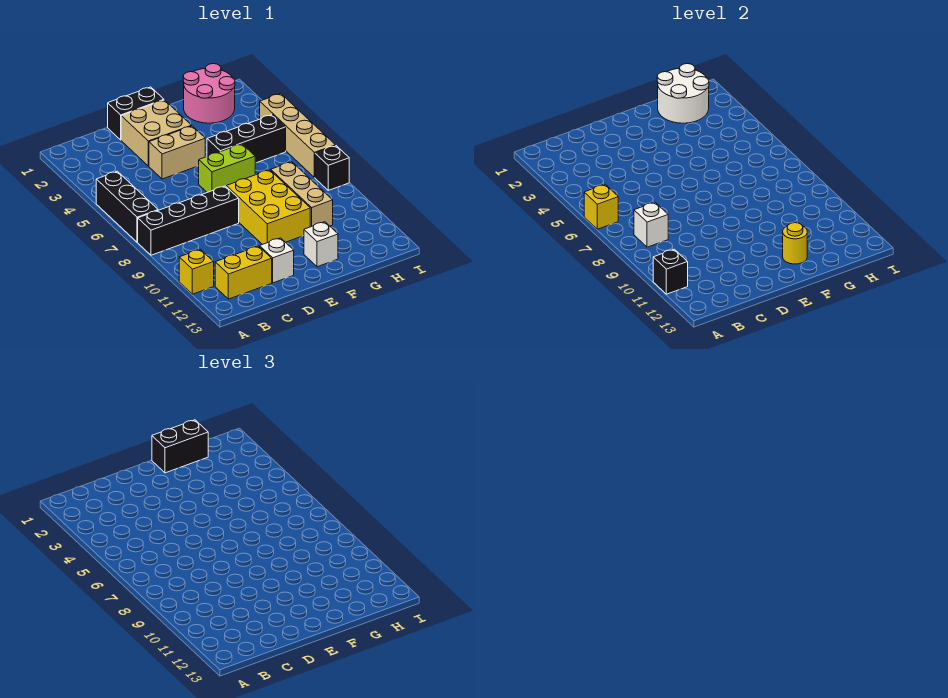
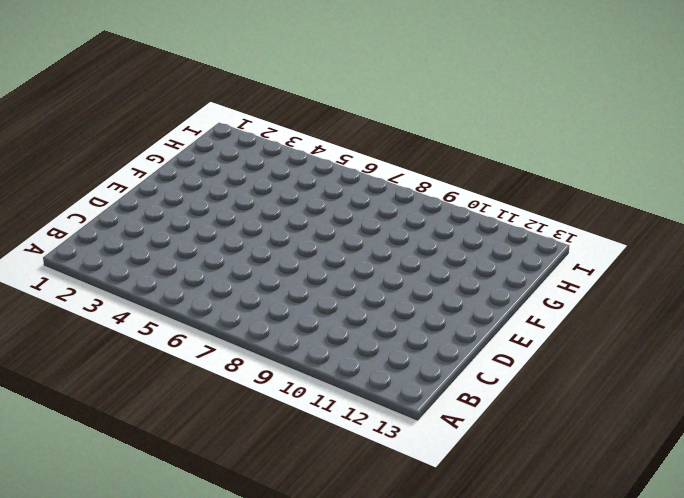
none -> black brick A5:A7 level 1
none -> black brick A8:D8 level 1
none -> yellow brick A11 level 1

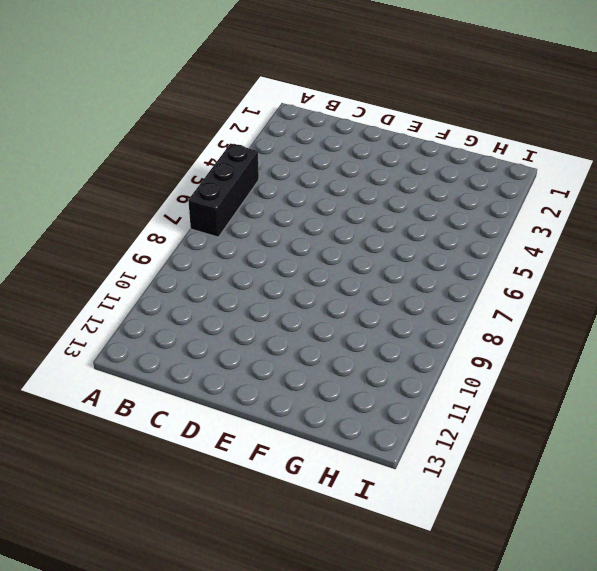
none -> black brick A8:D8 level 1
none -> yellow brick A11 level 1
none -> yellow brick B12:C12 level 1

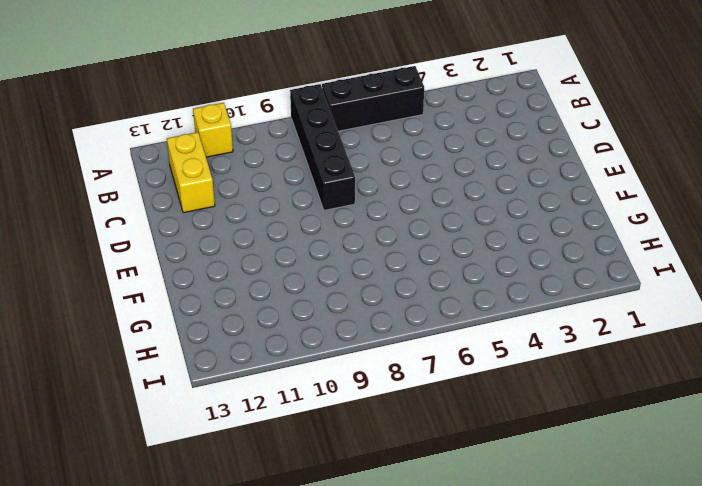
none -> black brick D1:E1 level 1
none -> tan brick D2:E3 level 1
none -> tan brick D4:E4 level 1

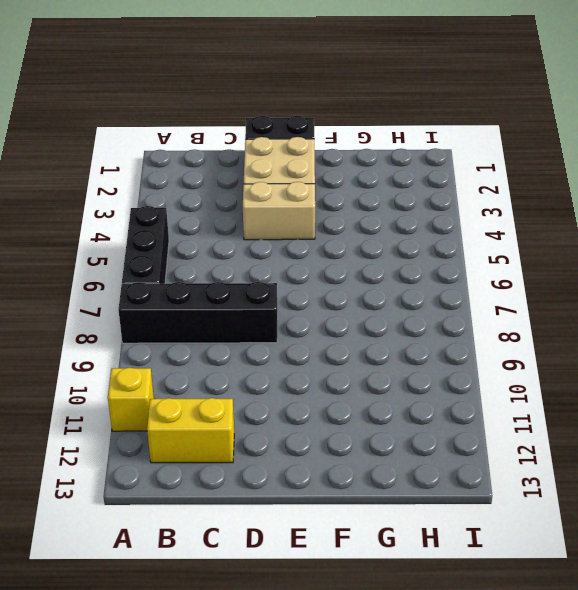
none -> white brick D12 level 1
none -> lime brick E6:F6 level 1
none -> yellow brick E8:F10 level 1

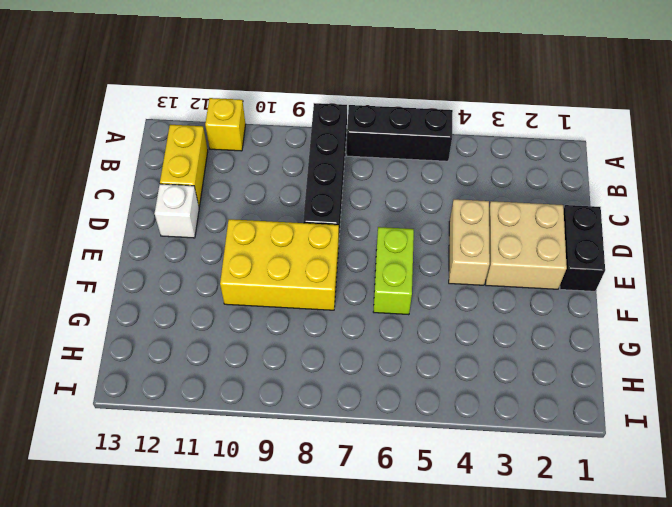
none -> black brick F5:H5 level 1
none -> white brick F12 level 1
none -> pink round brick G1:H2 level 1

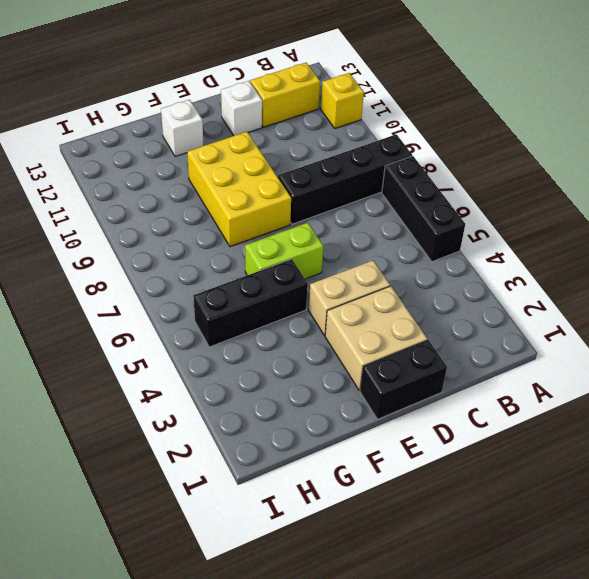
none -> pink round brick G1:H2 level 1
none -> tan brick G8:G10 level 1
none -> tan brick I4:I7 level 1

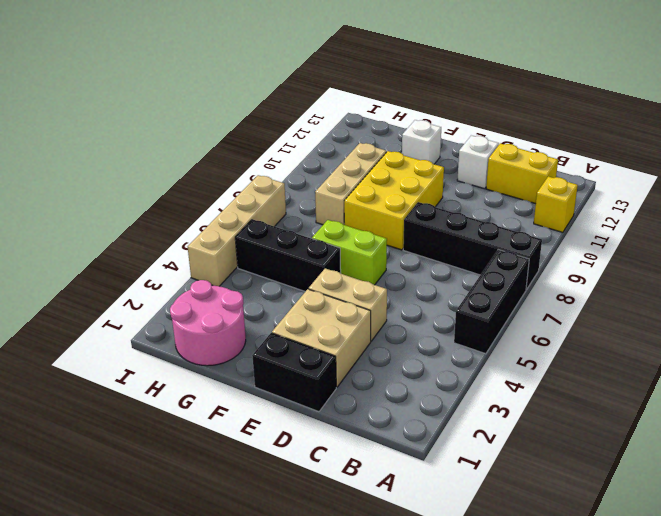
none -> black brick I8 level 1
none -> yellow brick A6 level 2
none -> black brick A11 level 2

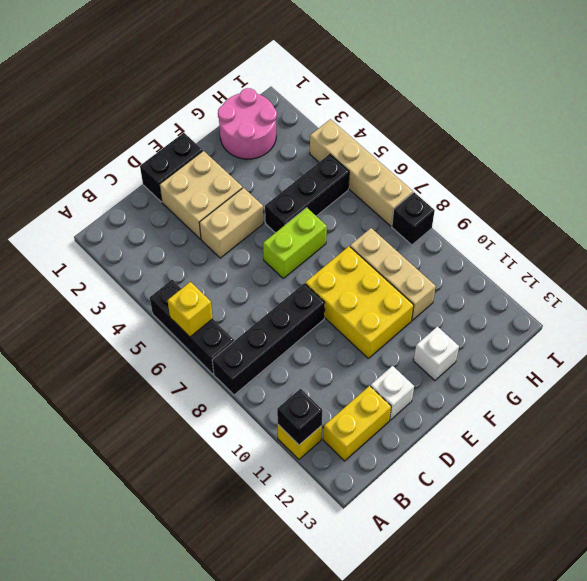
none -> white brick B8 level 2
none -> yellow round brick F12 level 2
none -> white round brick G1:H2 level 2

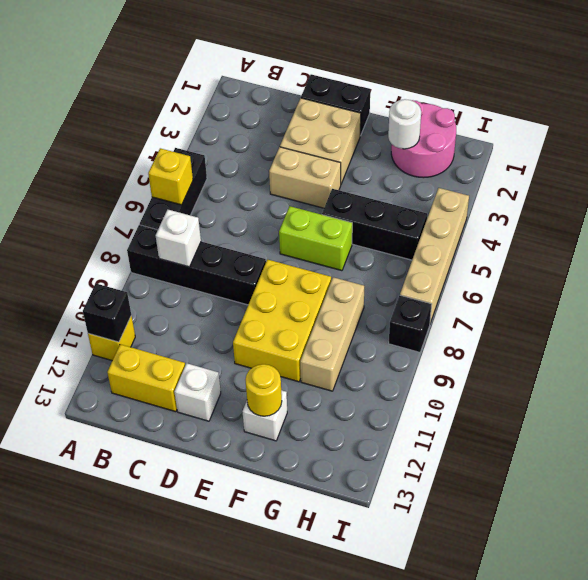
white round brick G2 level 2 -> white round brick G1:H2 level 2
none -> black brick F1:G1 level 3

